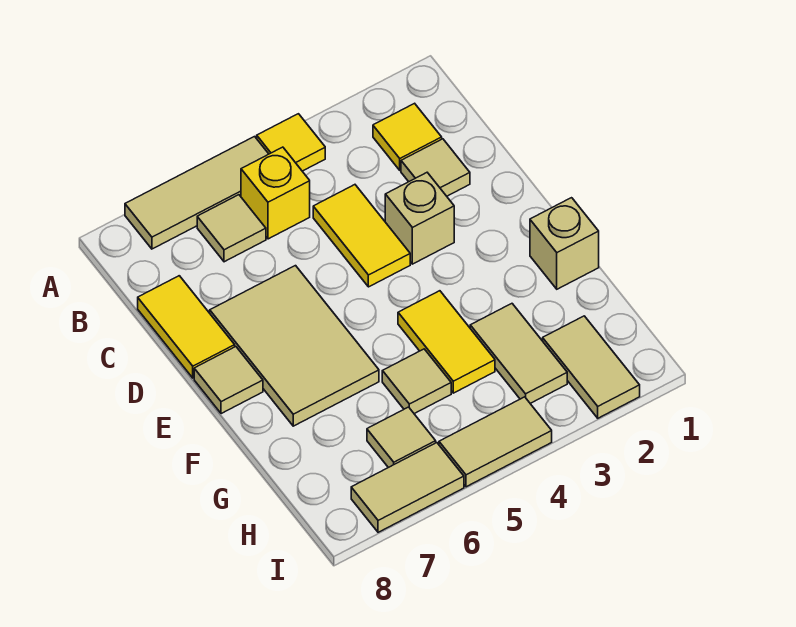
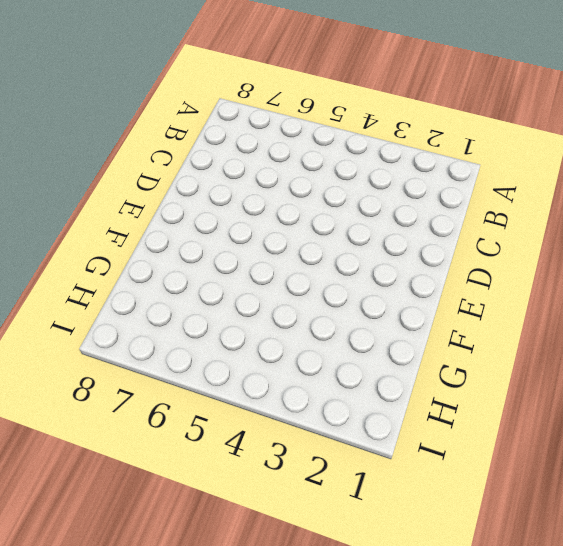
none -> yellow tile A4 level 1
none -> tan tile A5:A7 level 1
none -> yellow tile B2 level 1

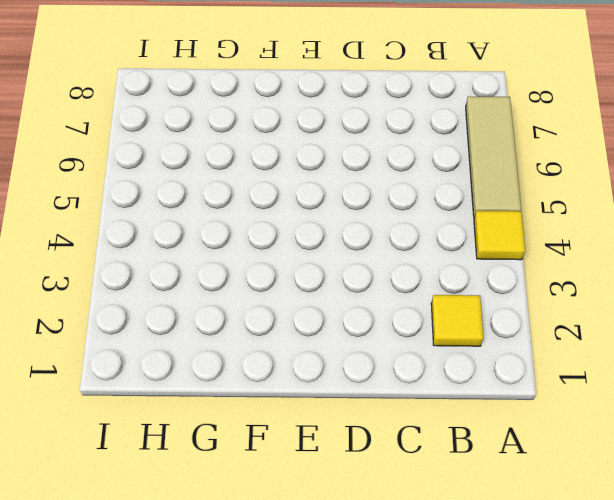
none -> yellow brick B5 level 1
none -> tan tile B6 level 1
none -> tan tile C2 level 1

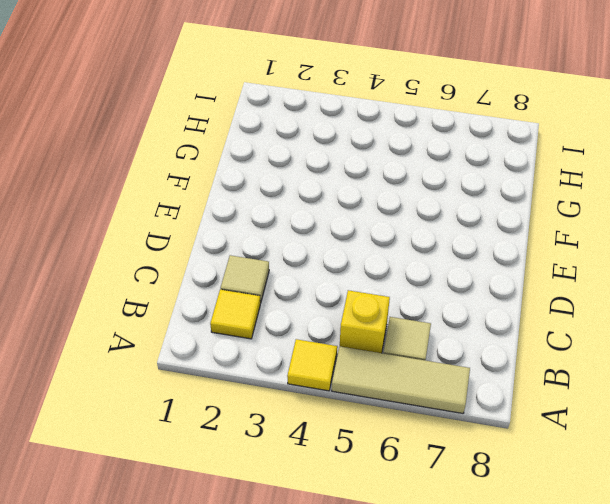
none -> yellow tile C4:D4 level 1
none -> yellow tile C8:D8 level 1
none -> tan brick D3 level 1

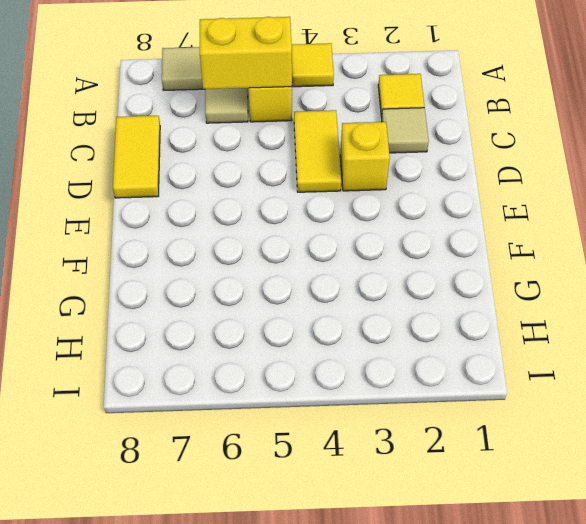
yellow brick B5:B6 level 2 -> none
yellow brick D3 level 1 -> tan brick D3 level 1
none -> tan tile D6:F7 level 1
none -> tan tile E8 level 1
none -> tan brick F1 level 1

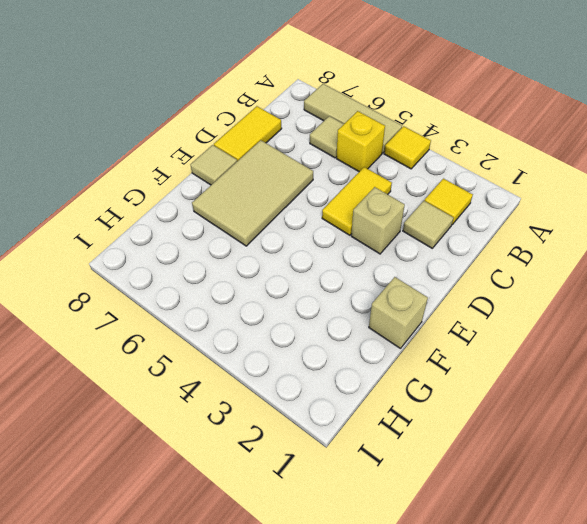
none -> yellow tile F4:G4 level 1
none -> tan tile G3:H3 level 1
none -> tan tile G5 level 1

